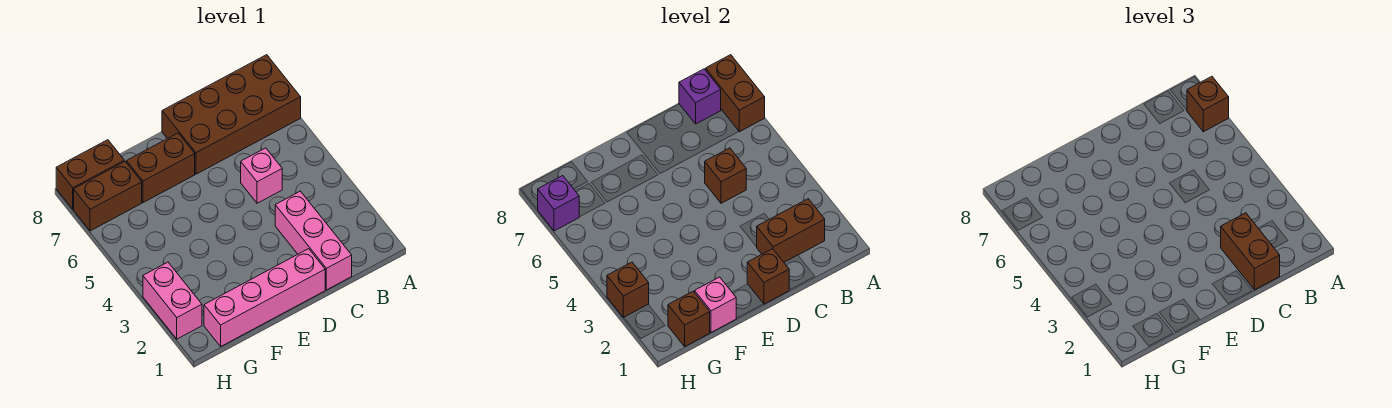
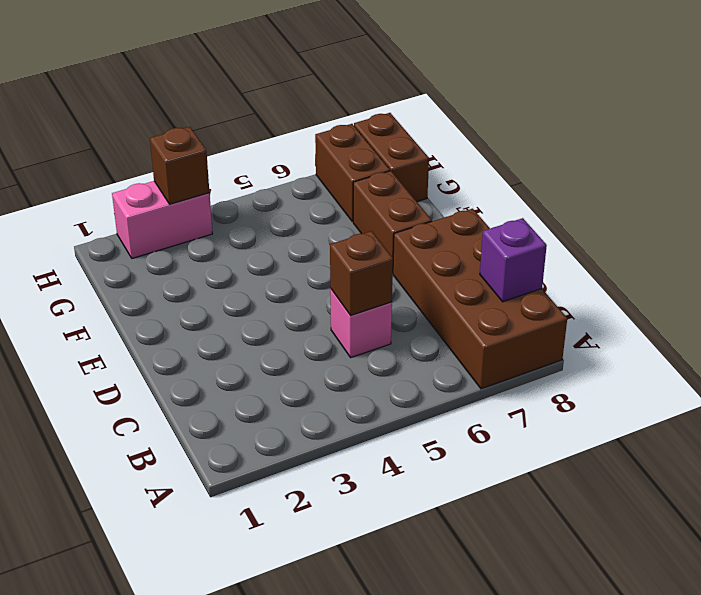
none -> pink brick C1:C3 level 1
none -> pink brick D1:G1 level 1
none -> brown brick A7:A8 level 2

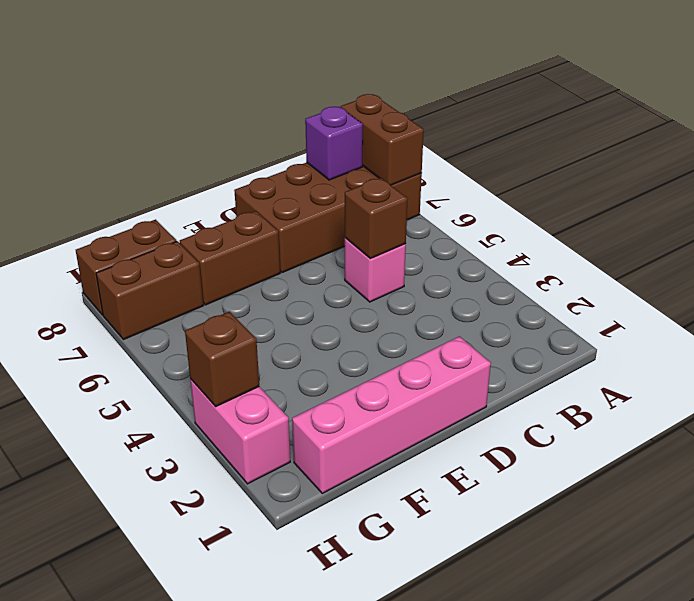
none -> pink brick C1:C3 level 1
none -> brown brick B2:C2 level 2
none -> brown brick D1 level 2

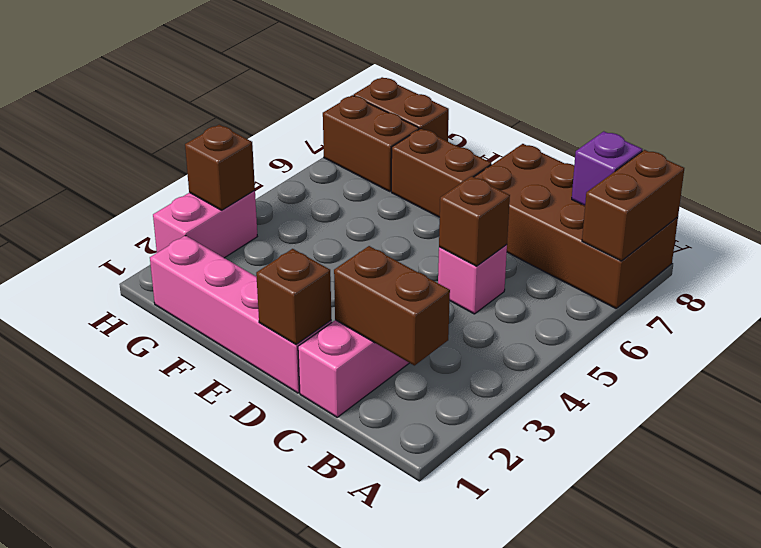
none -> pink brick F1 level 2
none -> brown brick G1 level 2
none -> purple brick H7 level 2

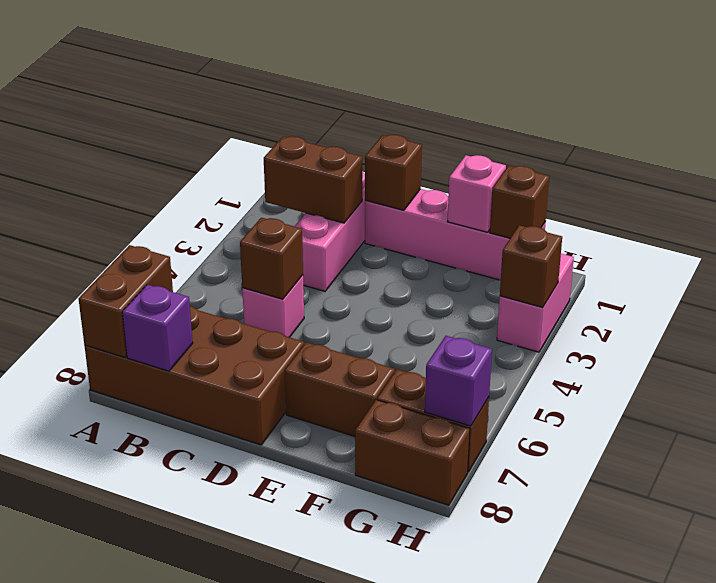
none -> brown brick A7 level 3
none -> brown brick C1:C2 level 3

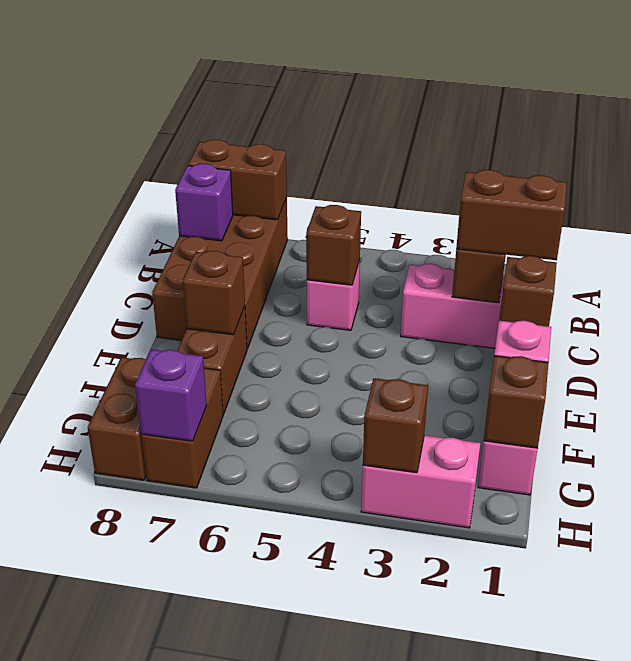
brown brick E7 level 2 -> brown brick A7 level 3

